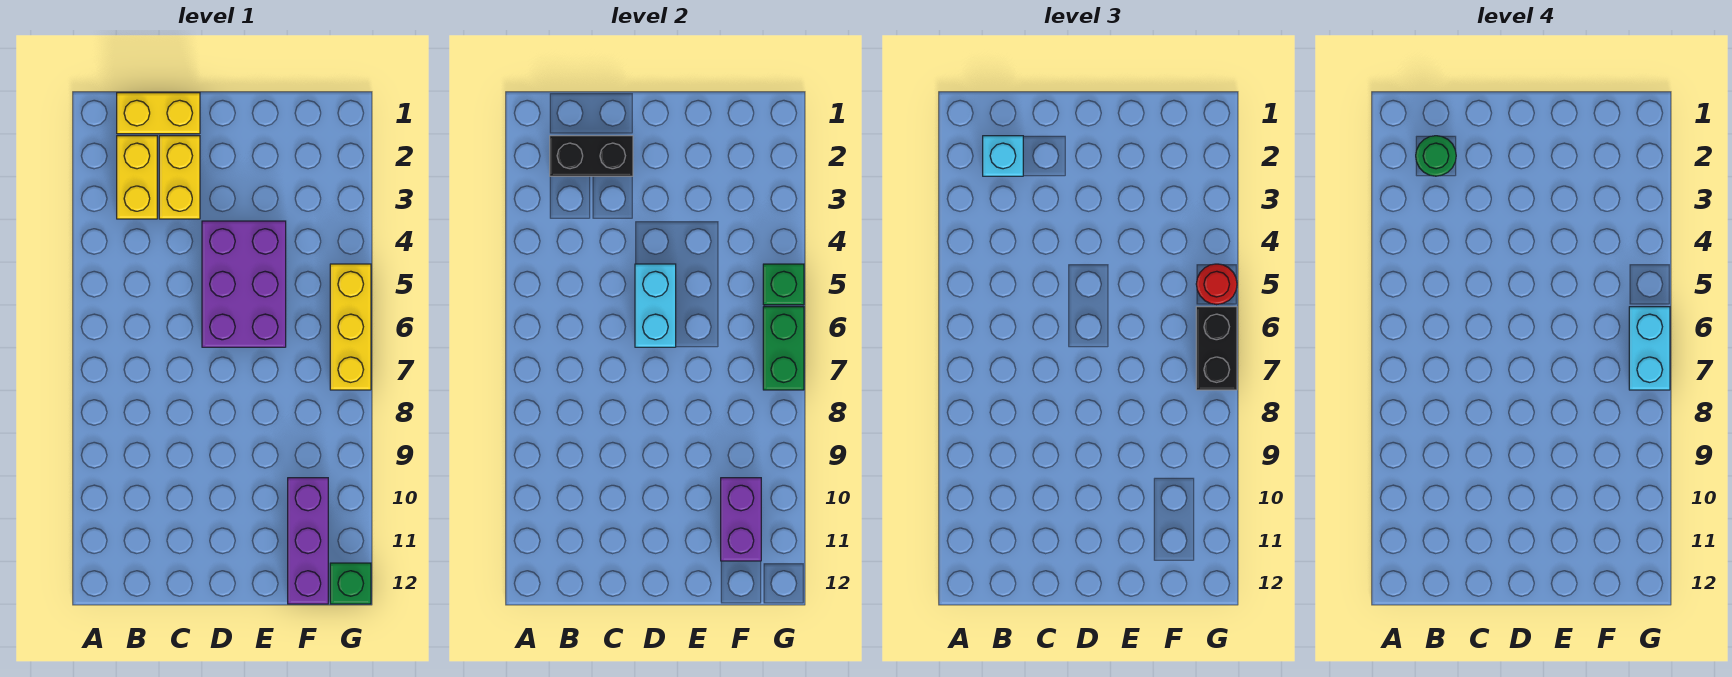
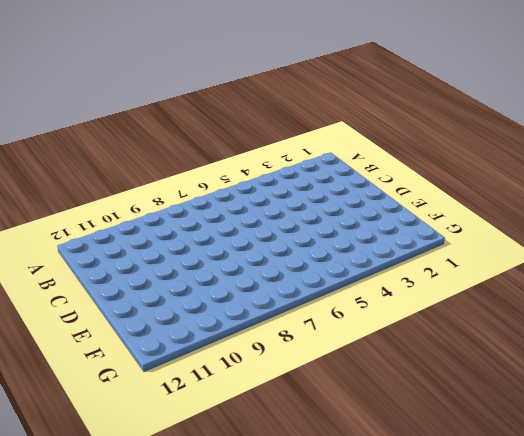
none -> yellow brick B1:C1 level 1
none -> yellow brick B2:B3 level 1
none -> yellow brick C2:C3 level 1

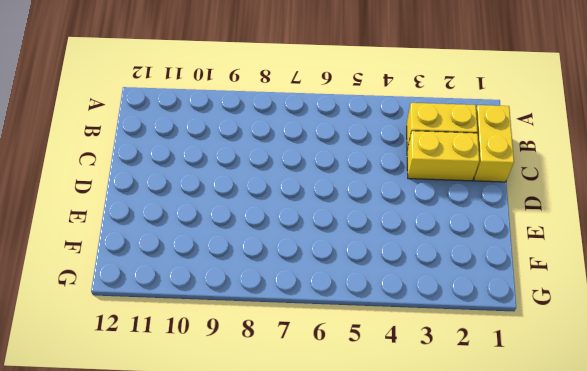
none -> purple brick D4:E6 level 1
none -> purple brick F10:F12 level 1
none -> yellow brick G5:G7 level 1

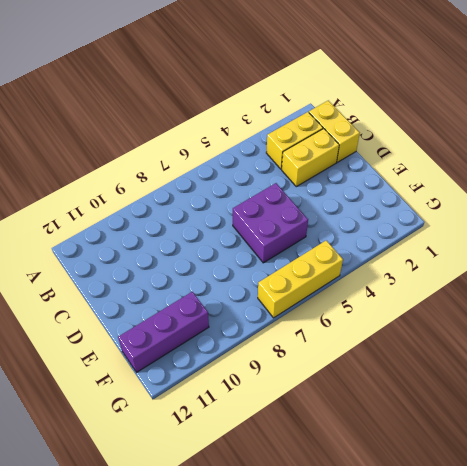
purple brick D5:E6 level 1 -> purple brick D4:E6 level 1
none -> green brick G12 level 1
none -> black brick B2:C2 level 2
none -> cyan brick D5:D6 level 2

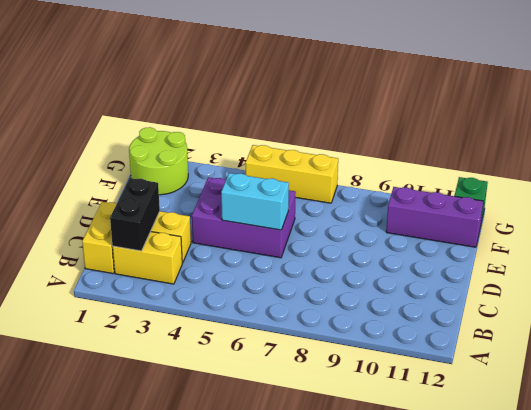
lime round brick F1:G2 level 1 -> none
none -> purple brick F10:F11 level 2
none -> green brick G5 level 2
none -> green brick G6:G7 level 2

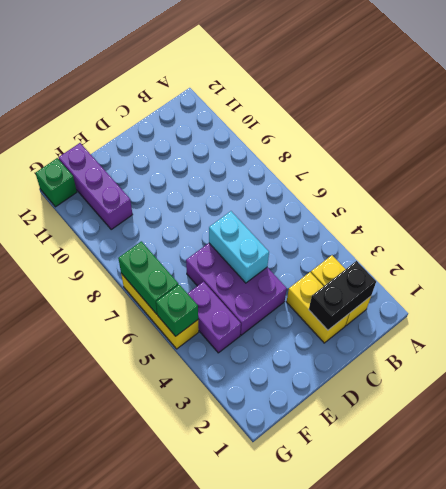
purple brick F4:F5 level 1 -> purple brick F10:F11 level 2
none -> yellow brick B1:C1 level 1
none -> cyan brick B2 level 3
none -> red round brick G5 level 3

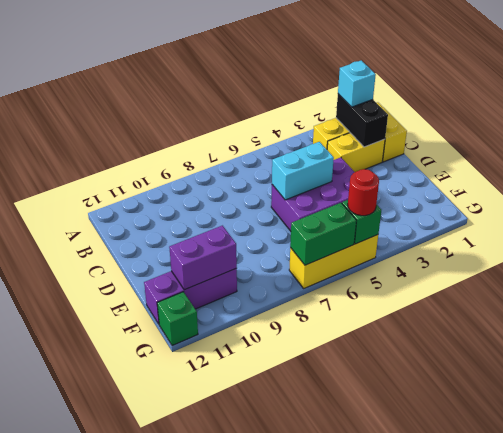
none -> black brick G6:G7 level 3
none -> green round brick B2 level 4
none -> cyan brick G6:G7 level 4

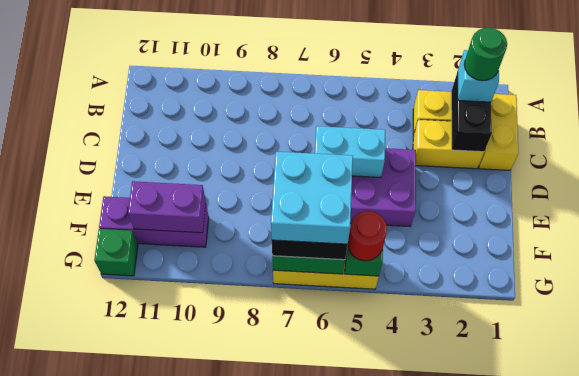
cyan brick F6:G7 level 4 -> cyan brick G6:G7 level 4

